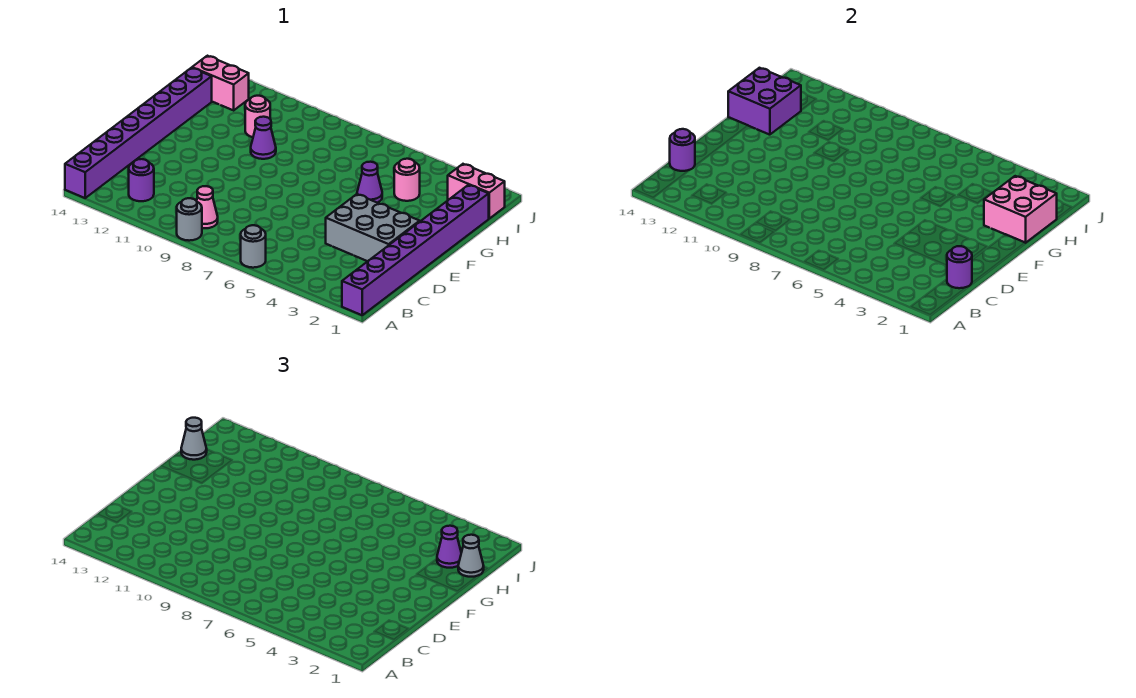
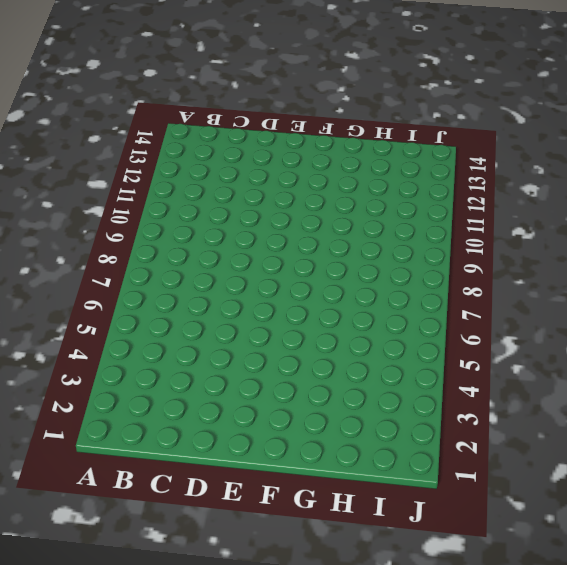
none -> purple brick A1:H1 level 1
none -> grey round brick A6 level 1
none -> grey round brick A9 level 1

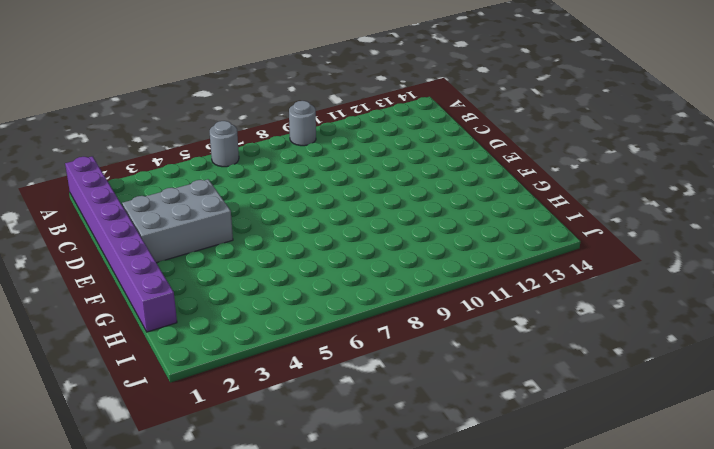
none -> purple brick A14:H14 level 1
none -> pink cone B9 level 1
none -> purple round brick B12 level 1

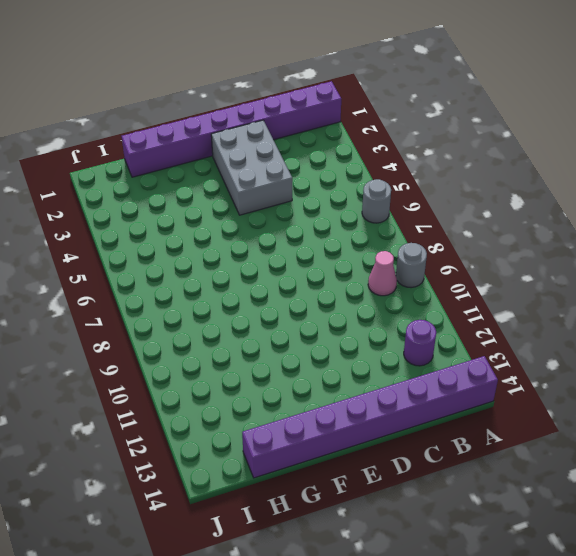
none -> purple cone G5 level 1
none -> purple cone G10 level 1
none -> pink round brick H4 level 1

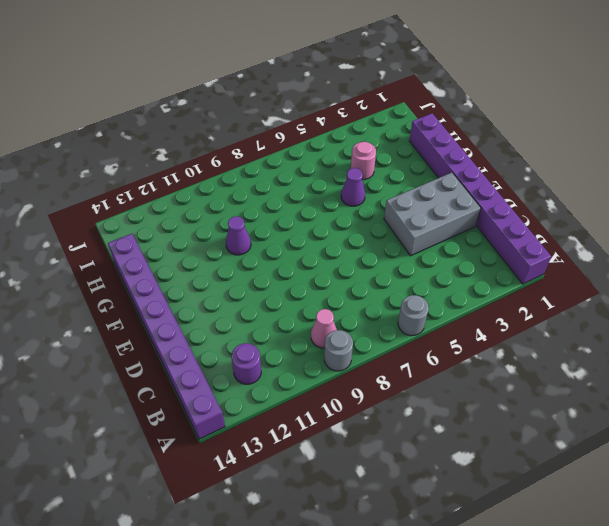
none -> pink round brick H11 level 1
none -> pink brick I1:I2 level 1
none -> pink brick I13:I14 level 1

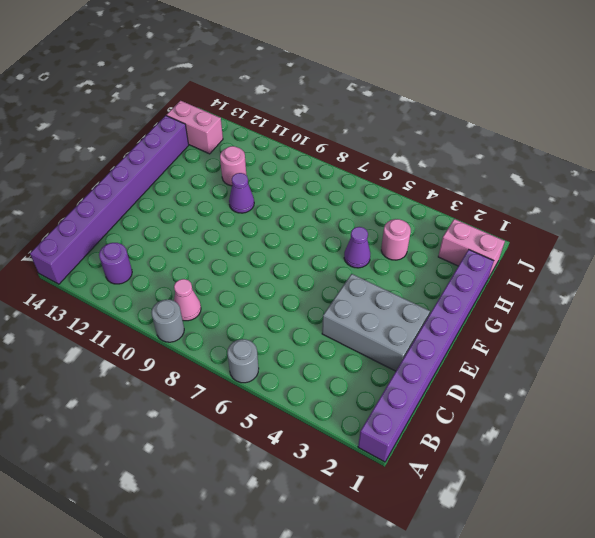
none -> purple round brick C1 level 2
none -> purple round brick C14 level 2
none -> pink brick G1:H2 level 2

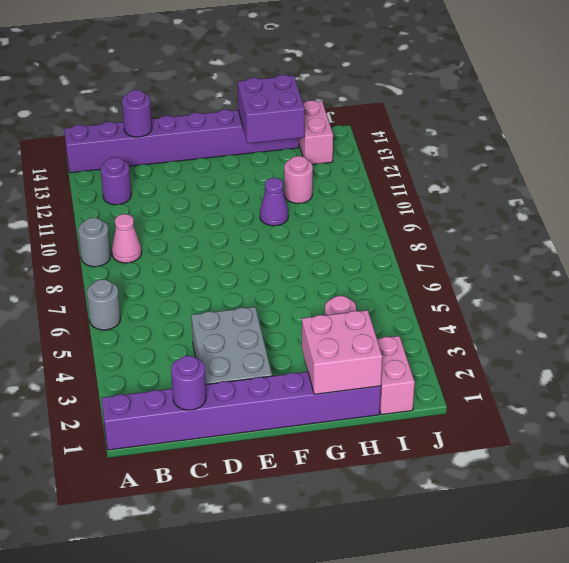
none -> purple cone G5 level 1
none -> grey cone H1 level 3
none -> purple cone H2 level 3

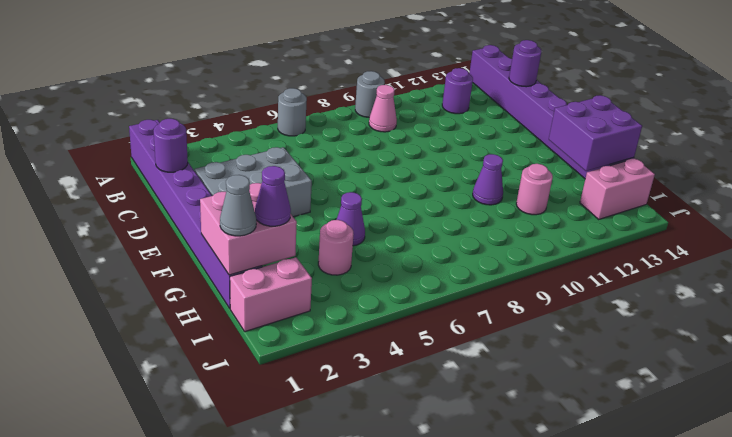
none -> grey cone H14 level 3

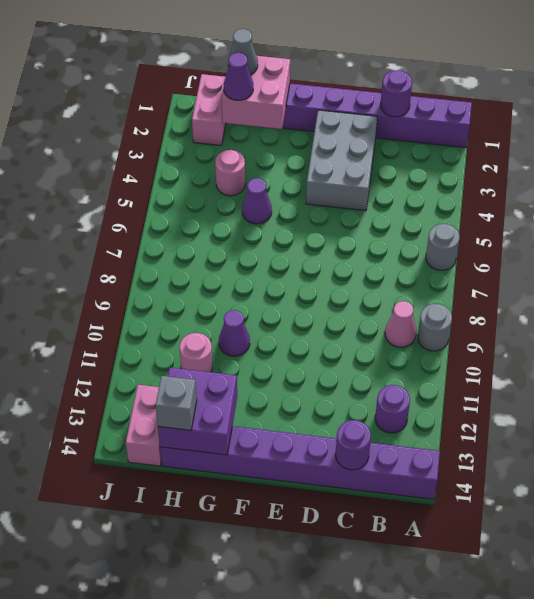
grey brick H14 level 3 -> grey cone H14 level 3

